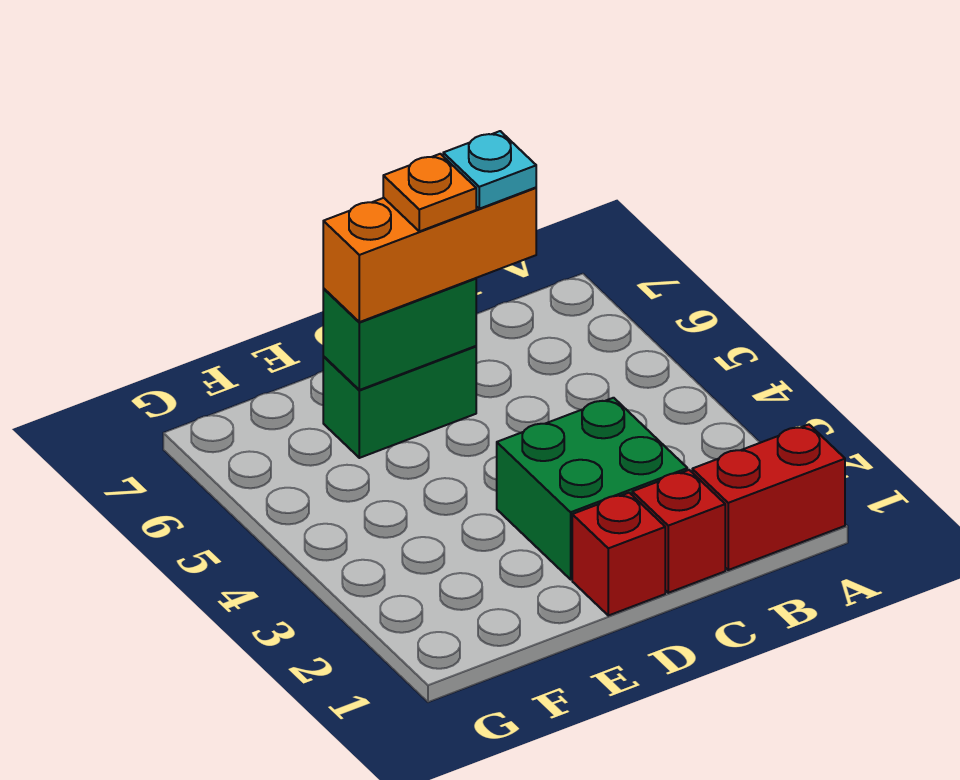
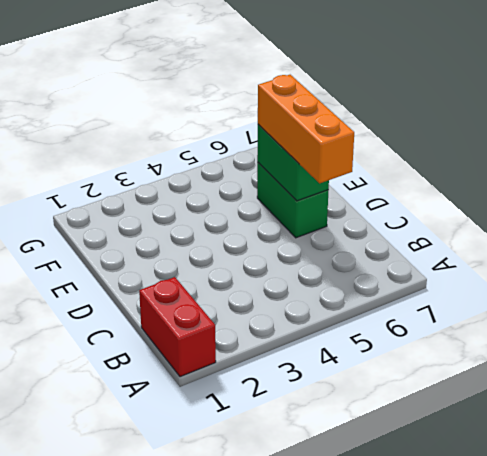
none -> red brick C1 level 1
none -> green brick C2:D3 level 1

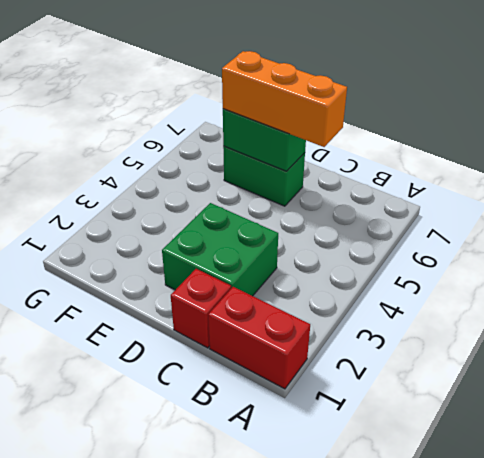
none -> red brick D1 level 1
none -> cyan plate C6 level 4

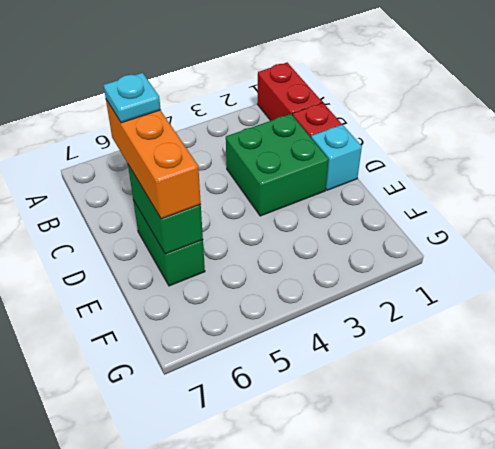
cyan brick D1 level 1 -> red brick D1 level 1
none -> orange plate D6 level 4

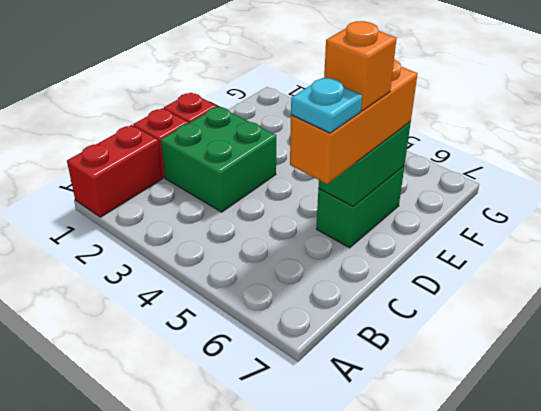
orange brick D6 level 4 -> orange plate D6 level 4

